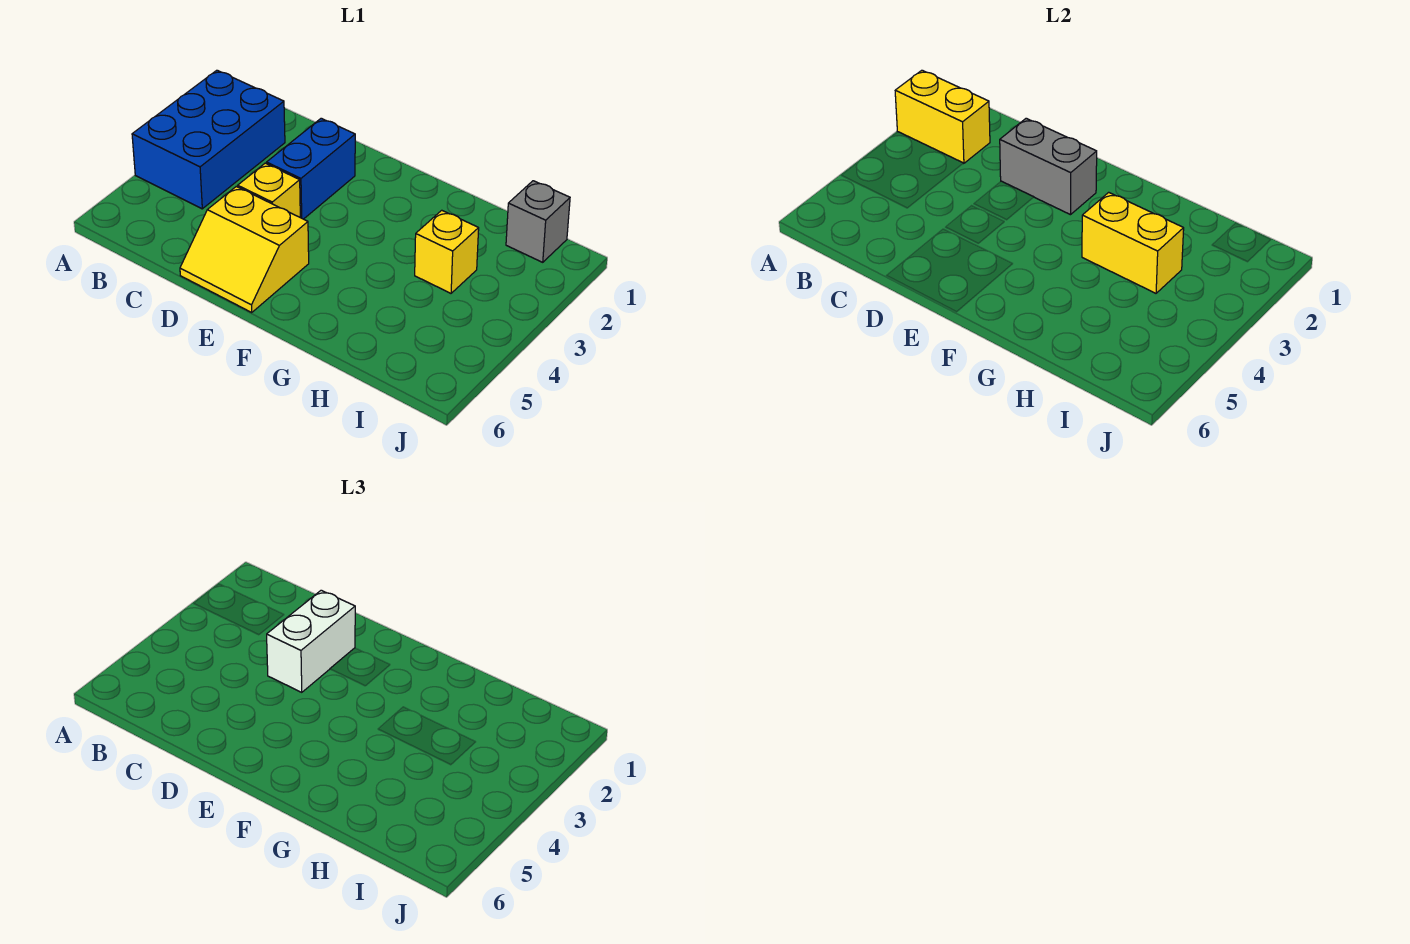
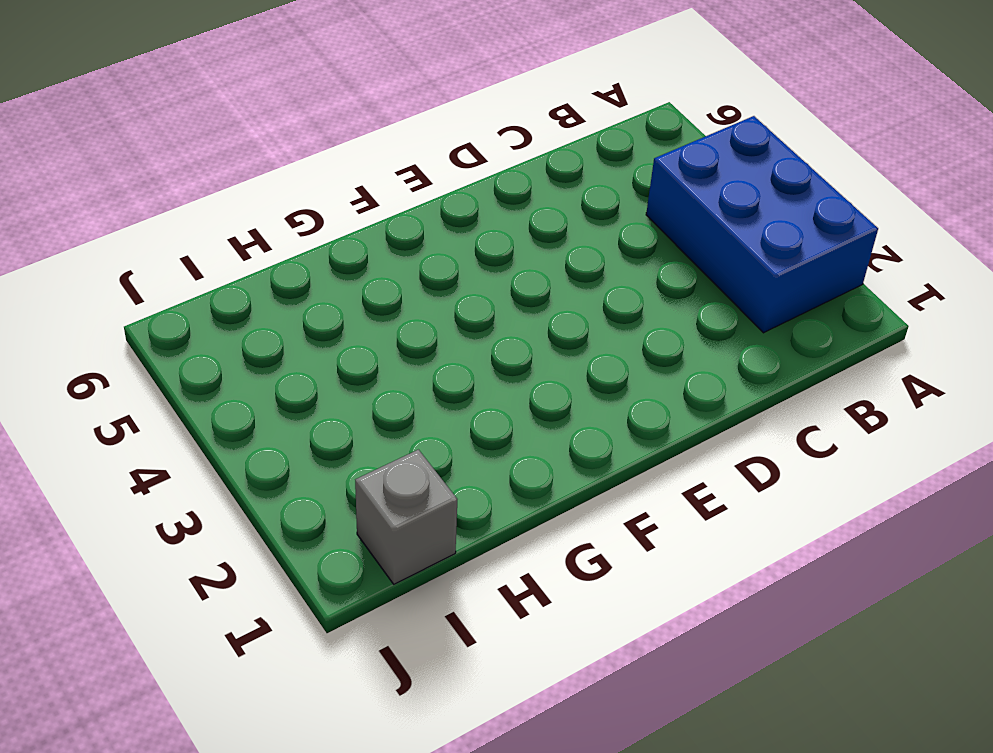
none -> blue brick D2:D3 level 1
none -> yellow brick D4 level 1

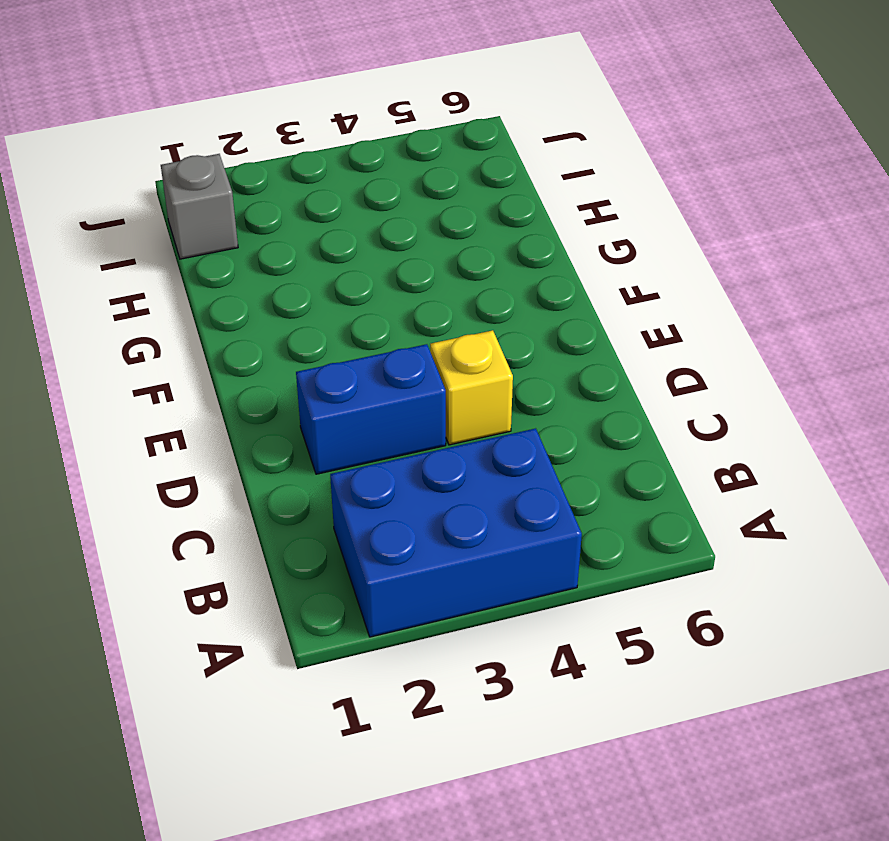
none -> yellow slope D5:E6 level 1 top 5
none -> yellow brick H3 level 1

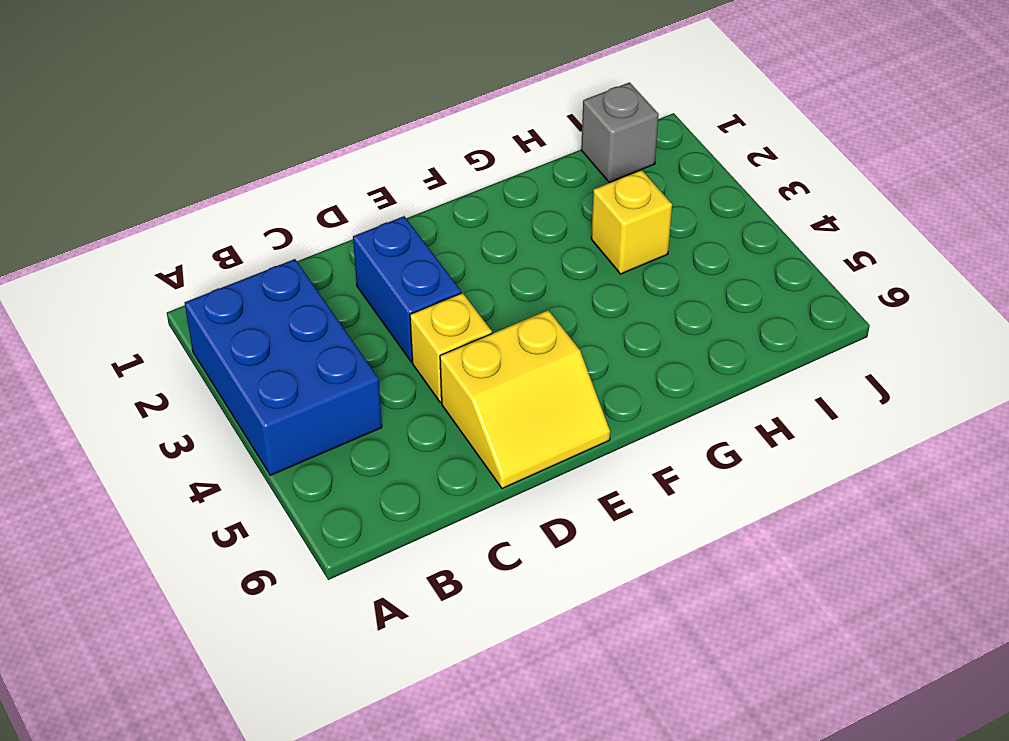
none -> yellow brick A2:B2 level 2
none -> grey brick D2:E2 level 2

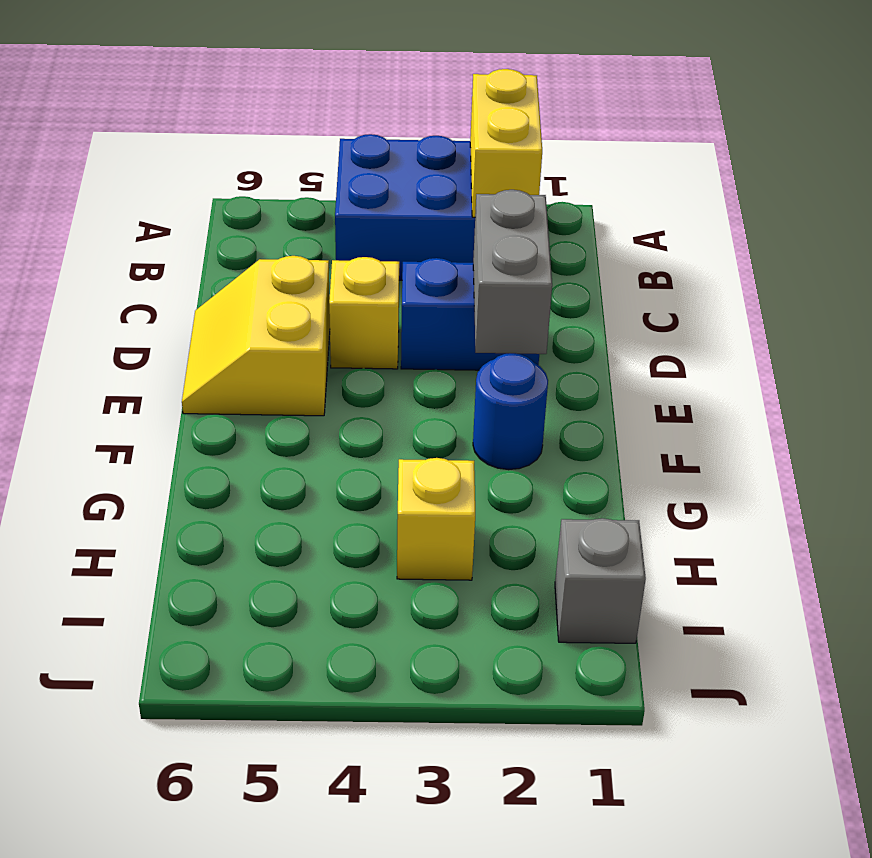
blue round brick F2 level 1 -> none
none -> yellow brick G3:H3 level 2
none -> white brick D2:D3 level 3

